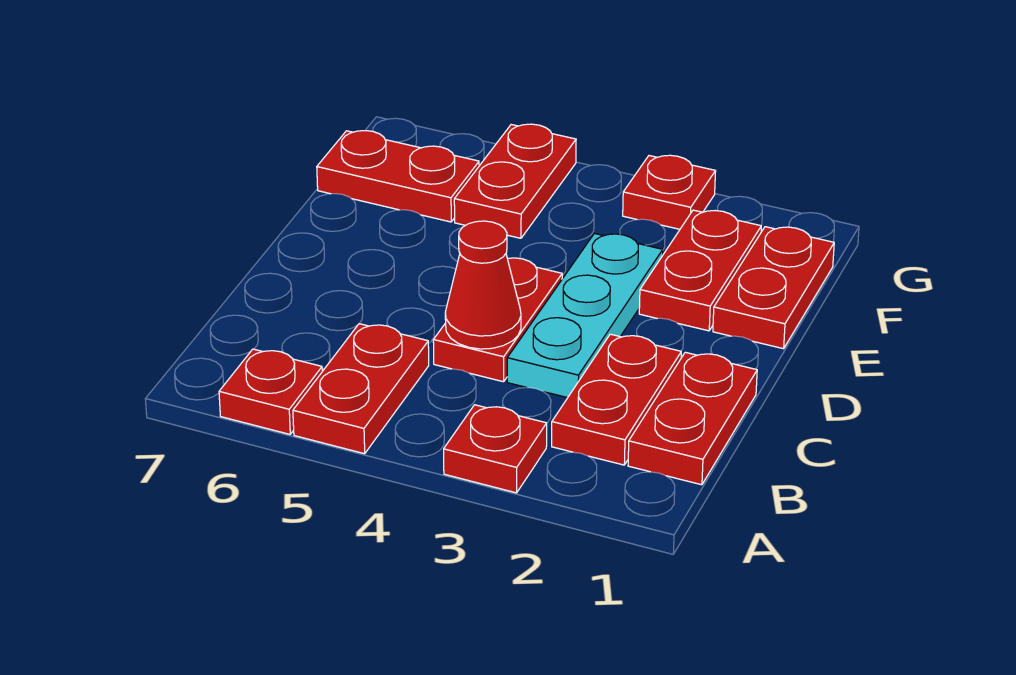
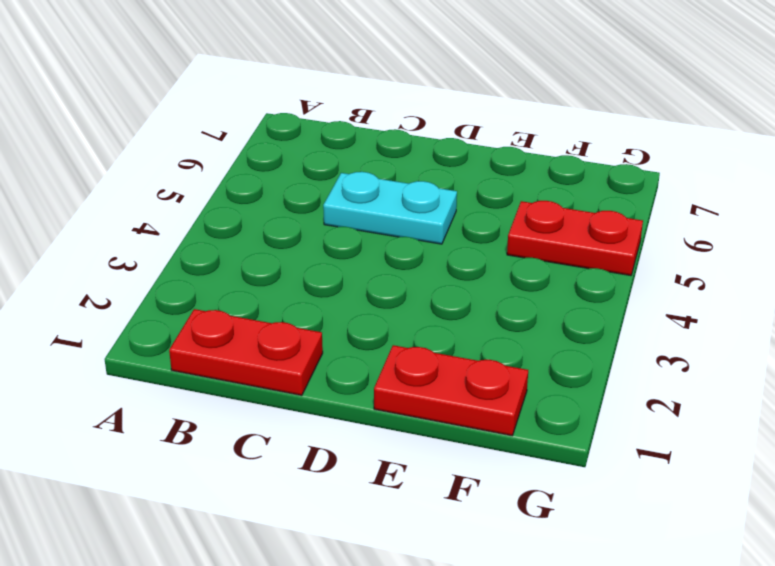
cyan plate C5:D5 level 1 -> none
none -> red plate A3 level 1
none -> red plate A5:B5 level 1
none -> red plate A6 level 1

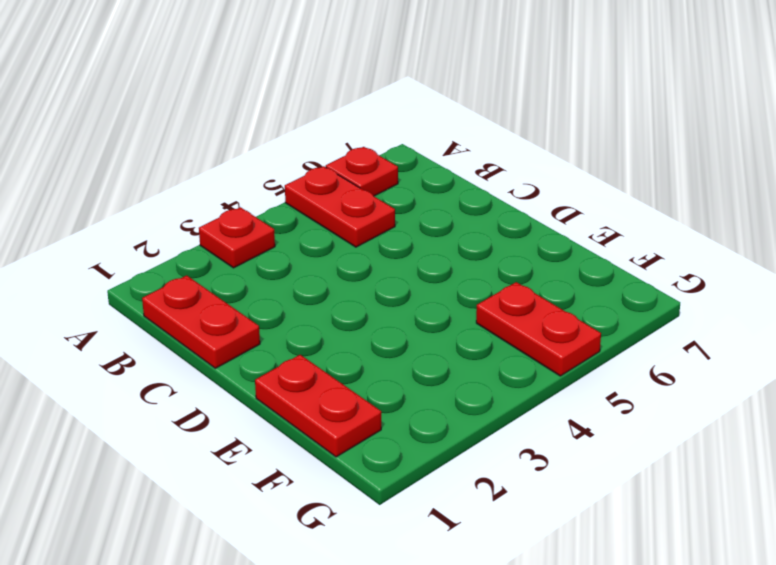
none -> red plate B2:C2 level 1
none -> cyan plate C3:E3 level 1
none -> red plate C4:D4 level 1

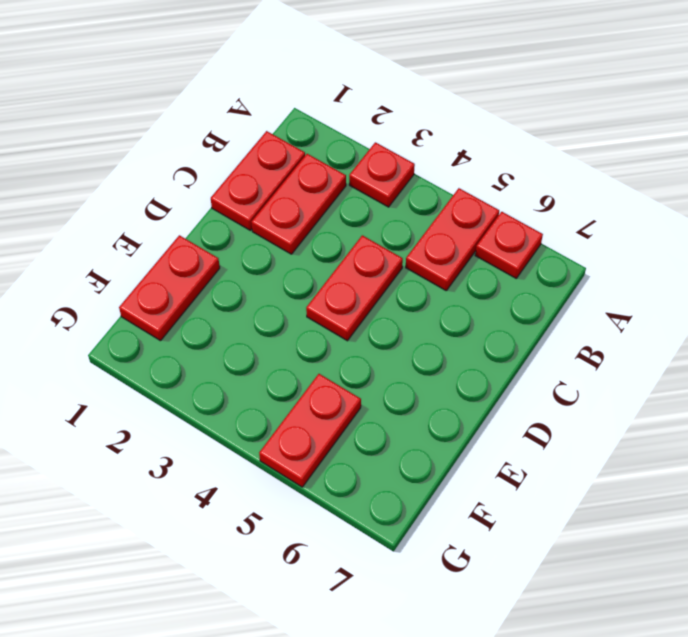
none -> cyan plate C3:E3 level 1
none -> red plate E2:F2 level 1
none -> red plate F6:F7 level 1

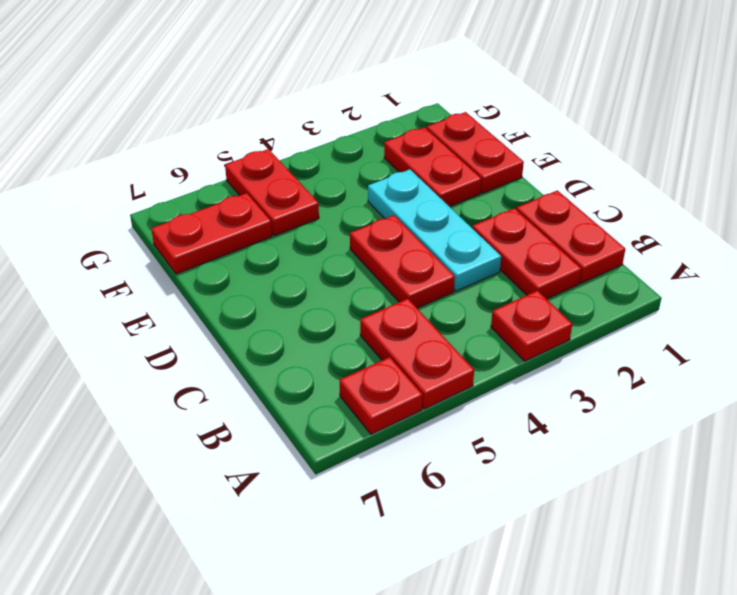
none -> red plate G3 level 1
none -> red cone C4 level 2

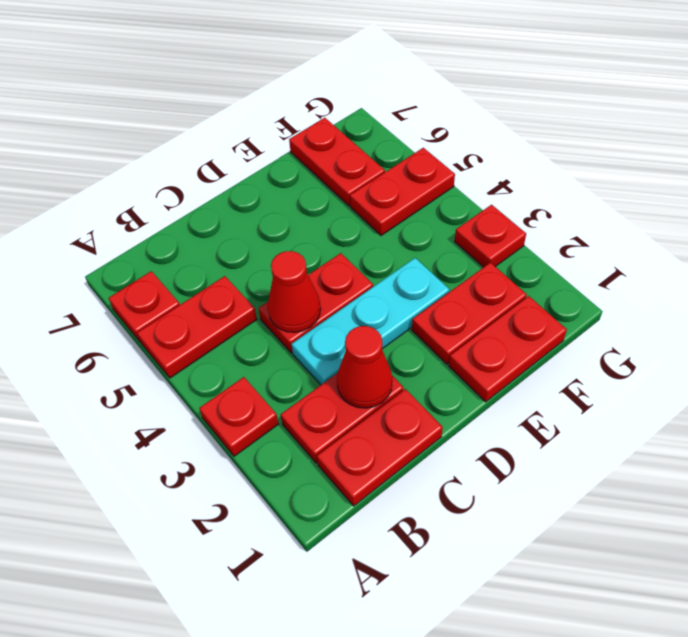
red cone C2 level 2 -> none

